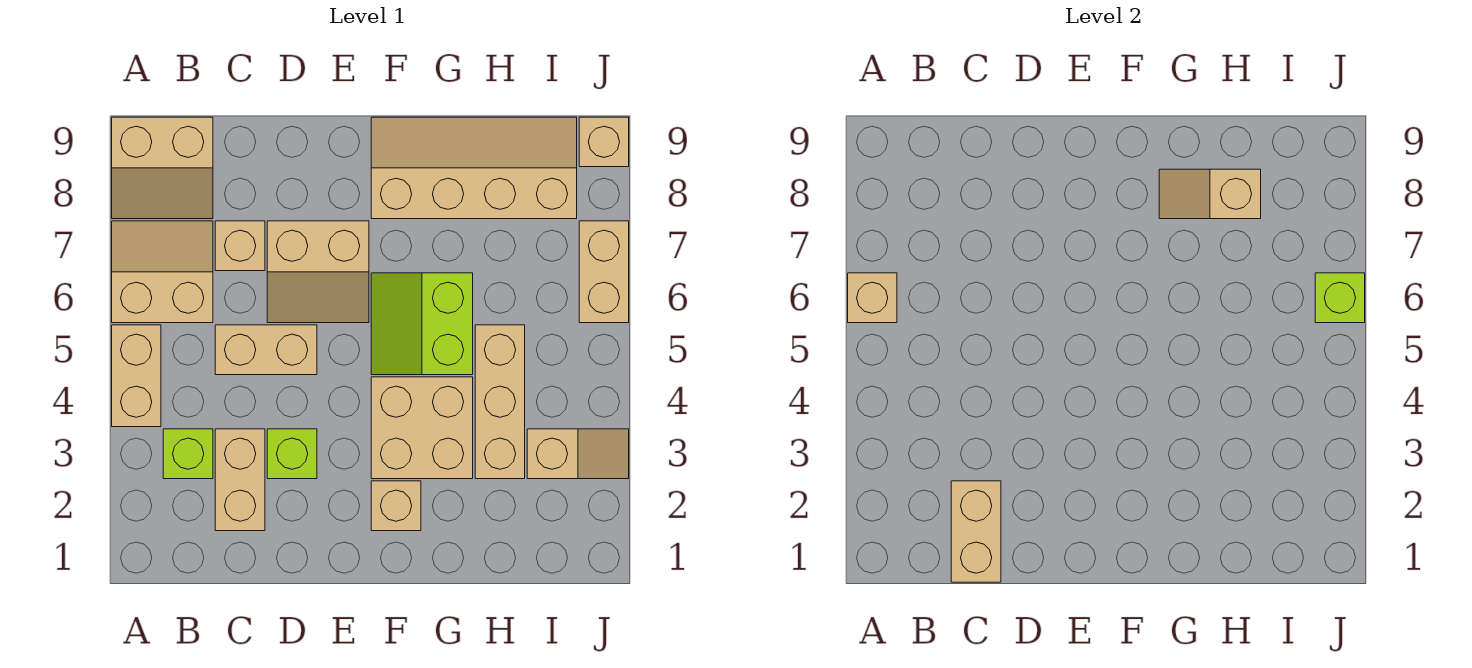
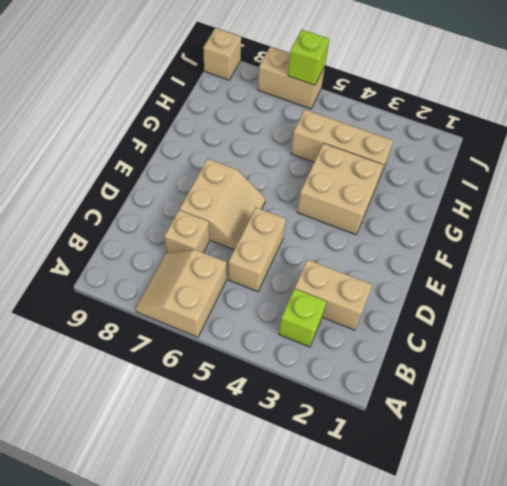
none -> tan brick A4:A5 level 1
none -> tan slope A8:B9 level 1 top 9
none -> lime brick D3 level 1

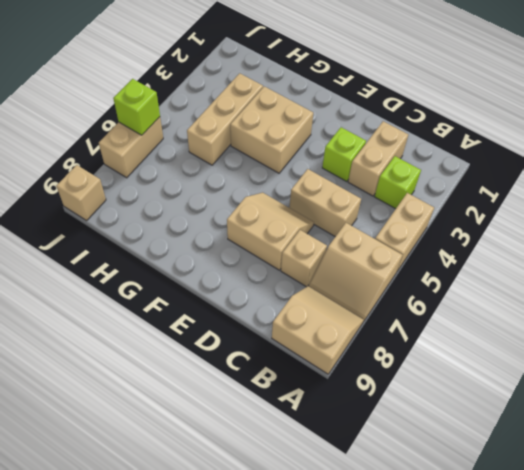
none -> tan brick F2 level 1
none -> lime slope F5:G6 level 1 top G
none -> tan slope F8:I9 level 1 top 8

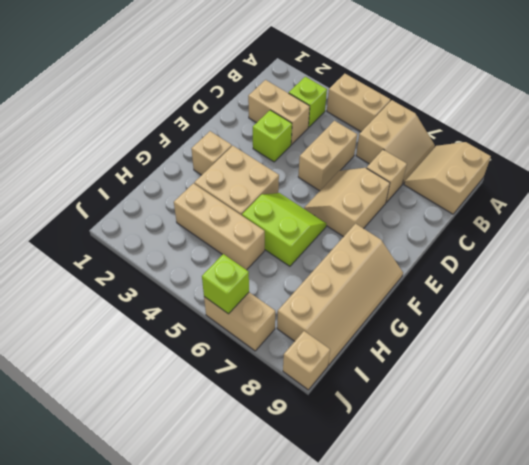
none -> tan slope I3:J3 level 1 top I
none -> tan brick A6 level 2
none -> tan brick C1:C2 level 2

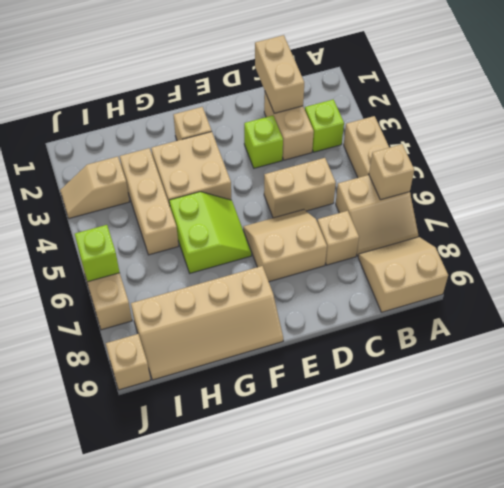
none -> tan slope G8:H8 level 2 top H

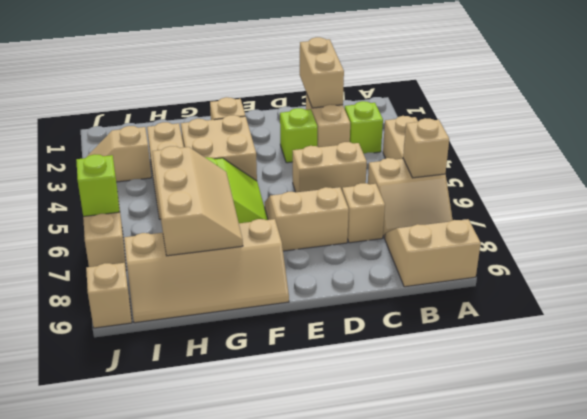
tan slope G6:H8 level 2 top H -> tan slope G8:H8 level 2 top H

